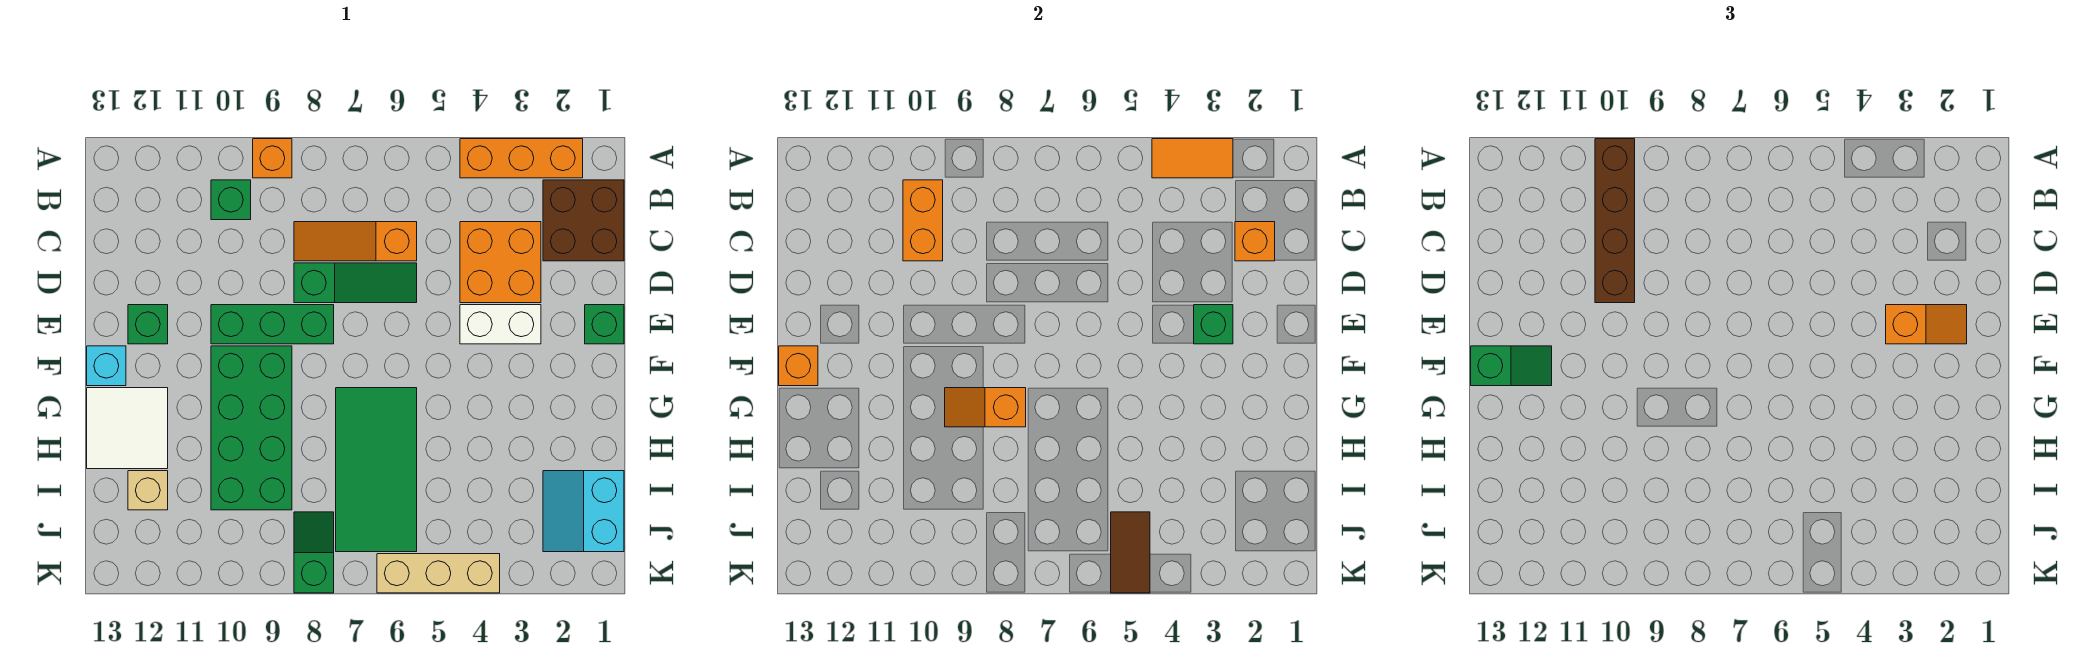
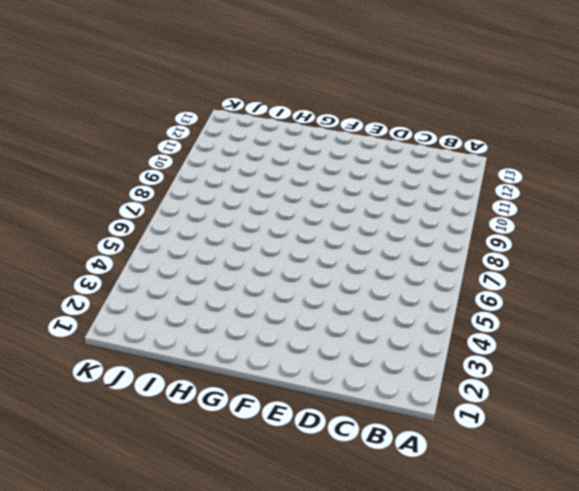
none -> orange brick A2:A4 level 1
none -> orange brick A9 level 1
none -> brown brick B1:C2 level 1

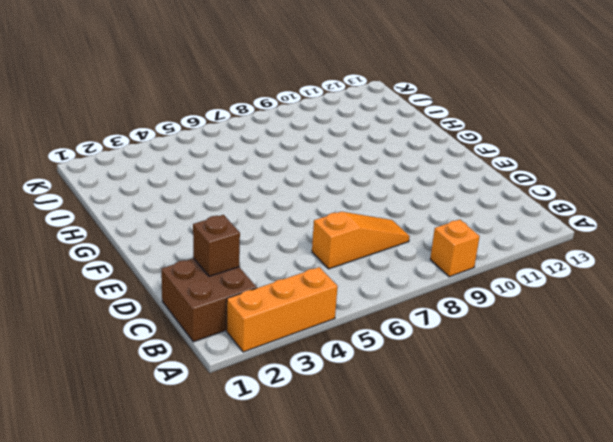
brown brick C2 level 2 -> orange brick C2 level 2
none -> green brick B10 level 1
none -> orange brick C3:D4 level 1
none -> green slope D6:D8 level 1 top 8

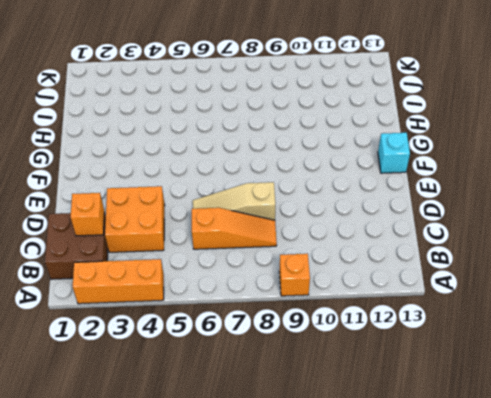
tan slope D6:D8 level 1 top 8 -> green slope D6:D8 level 1 top 8
none -> green brick B10 level 1
none -> green brick E1 level 1
none -> white brick E3:E4 level 1

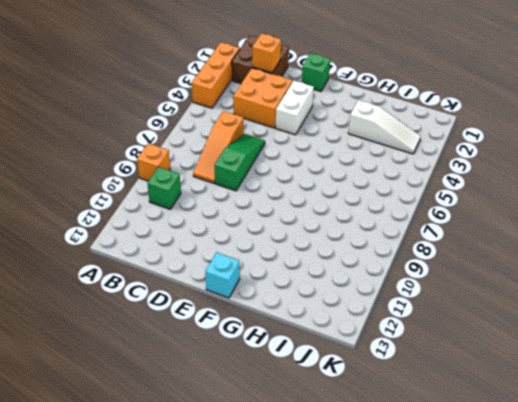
white slope H3:J3 level 1 top H -> none
none -> green brick E8:E10 level 1
none -> green brick E12 level 1
none -> green brick F9:I10 level 1

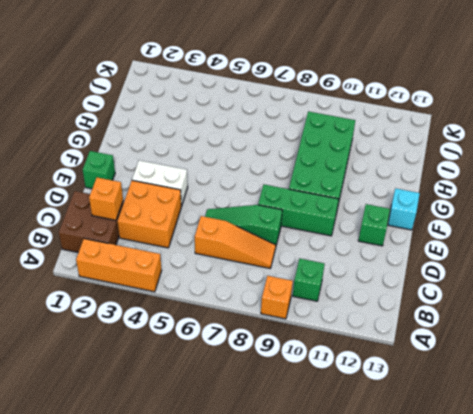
none -> green tile G6:J7 level 1
none -> white tile G12:H13 level 1
none -> cyan slope I1:J2 level 1 top 1

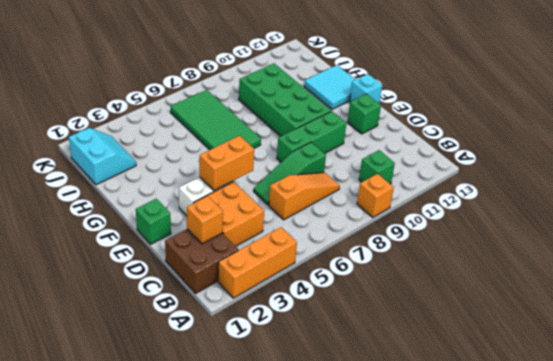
orange brick E4:E5 level 2 -> orange brick B10:C10 level 2
cyan tile G12:H13 level 1 -> white tile G12:H13 level 1
none -> tan brick I12 level 1
none -> green slope J8:K8 level 1 top K
none -> tan brick K4:K6 level 1

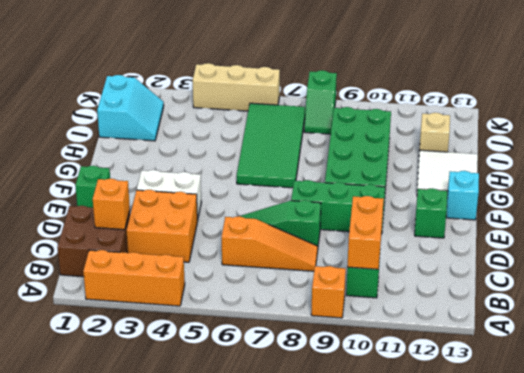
none -> orange tile A3:A4 level 2
none -> green brick E3 level 2
none -> orange brick F13 level 2

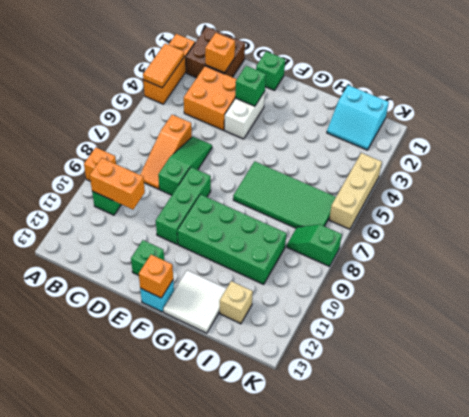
none -> orange slope G8:G9 level 2 top 8
none -> brown tile J5:K5 level 2
none -> brown brick A10:D10 level 3

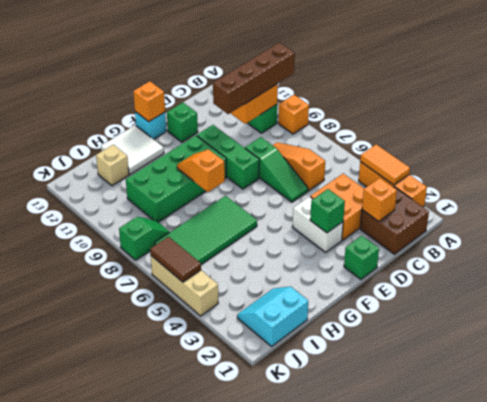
brown tile K5:K6 level 2 -> brown tile J5:K5 level 2
none -> orange slope E2:E3 level 3 top 3
none -> green slope F12:F13 level 3 top 13

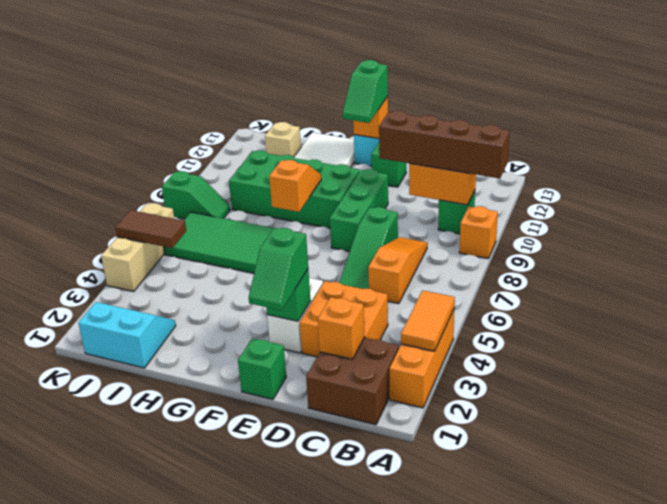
green slope E2:E3 level 3 top 3 -> orange slope E2:E3 level 3 top 3

